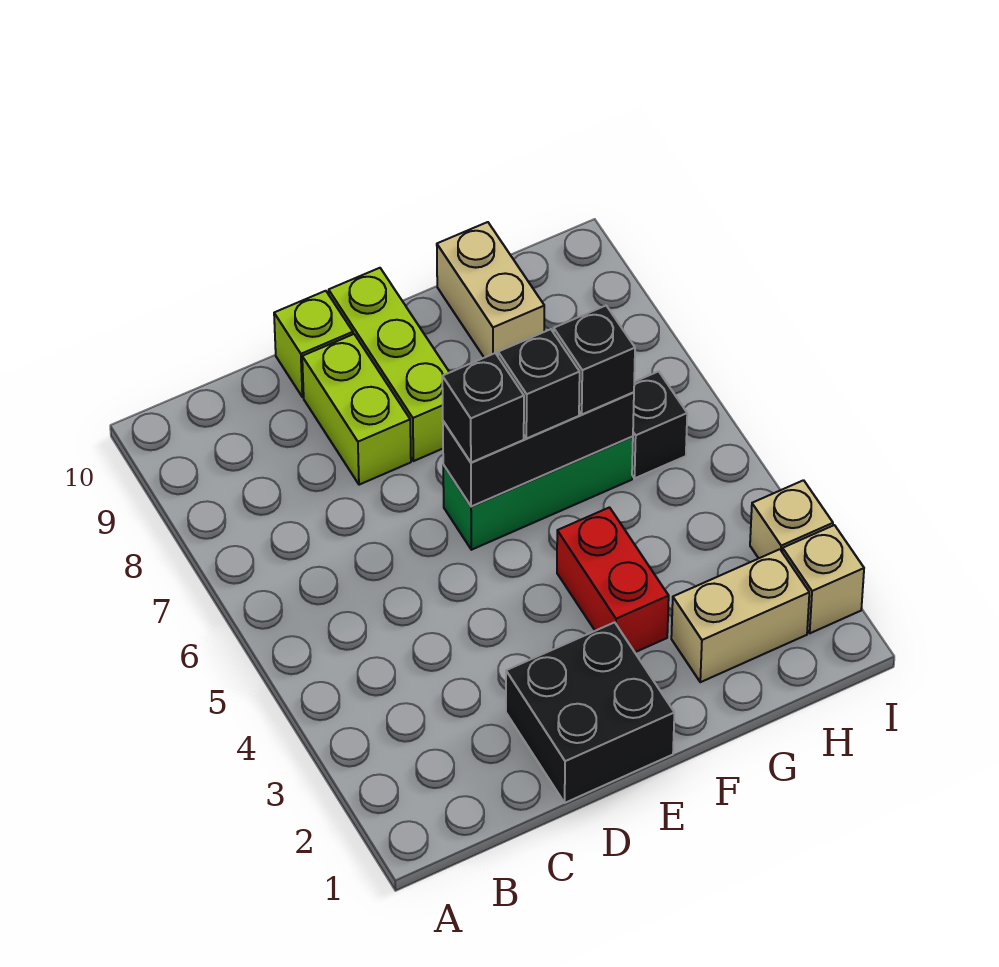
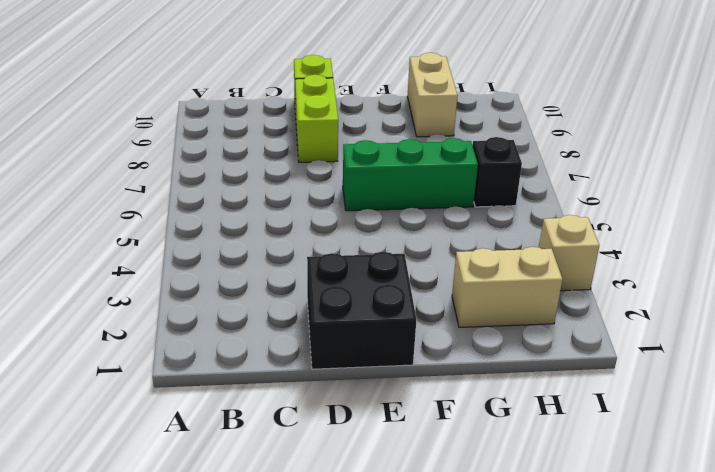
none -> lime brick E8:E10 level 1
none -> red brick F3:F4 level 1
none -> tan brick I2 level 1

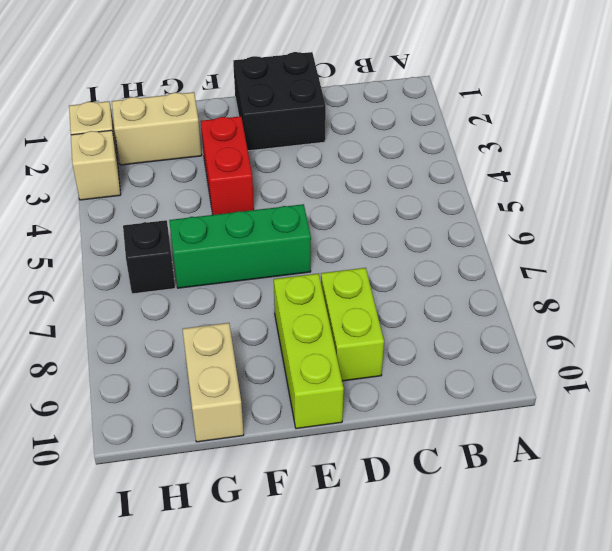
none -> lime brick D10 level 1
none -> black brick E6:G6 level 2
none -> black brick E6 level 3

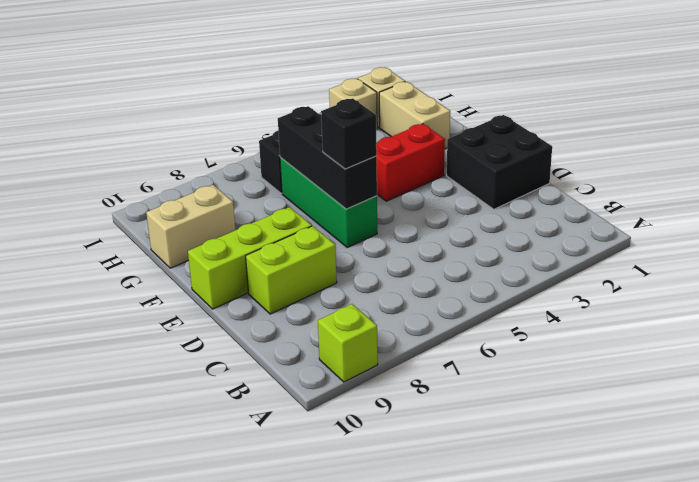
lime brick A9 level 1 -> lime brick D10 level 1
none -> black brick F6 level 3
none -> black brick G6 level 3

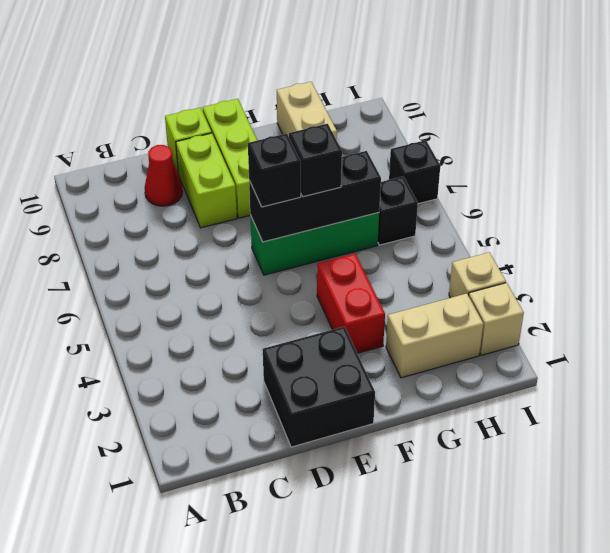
red cone C9 level 1 -> none
black brick I7 level 1 -> black brick G6 level 3

